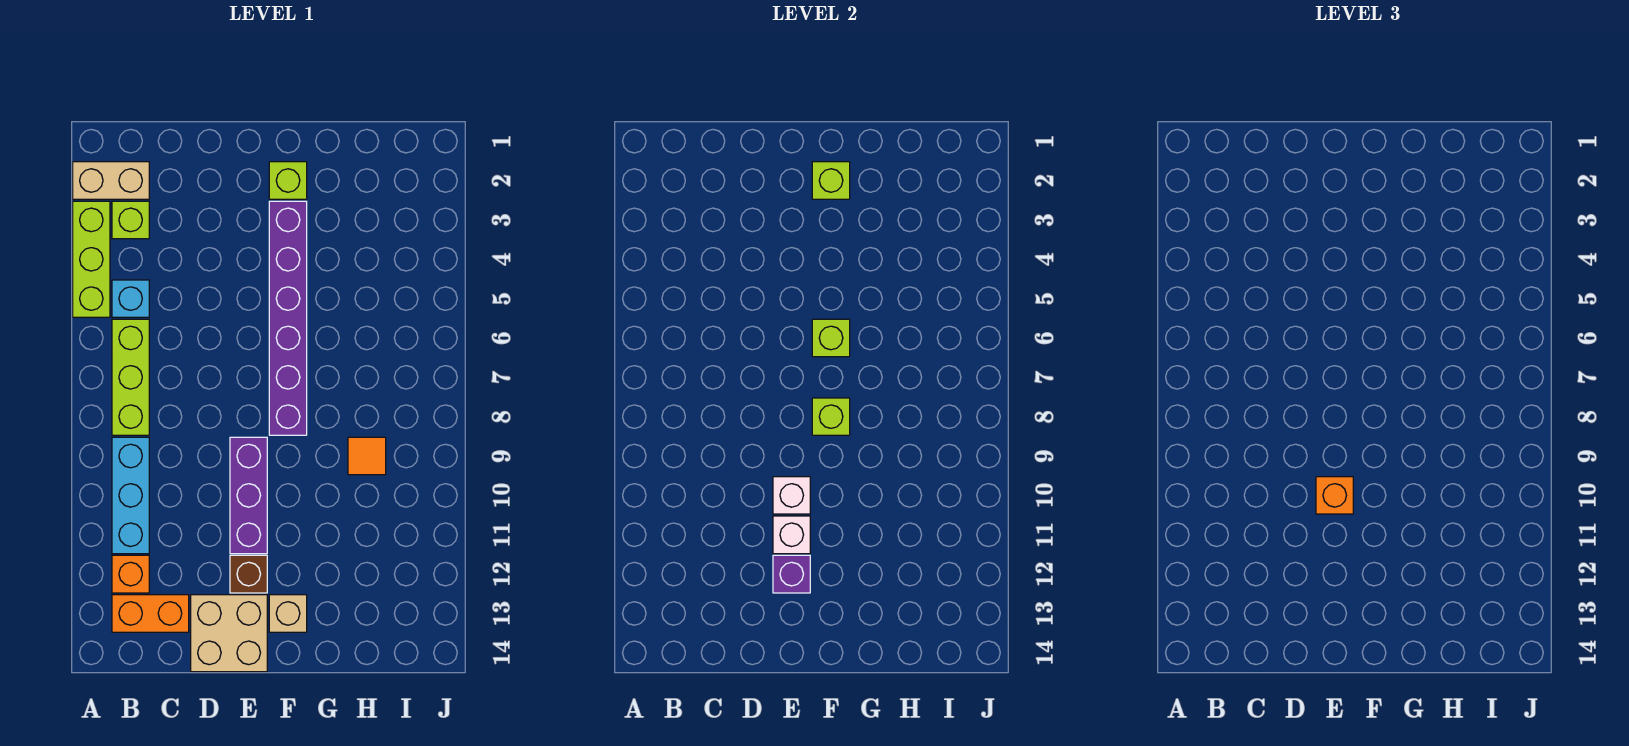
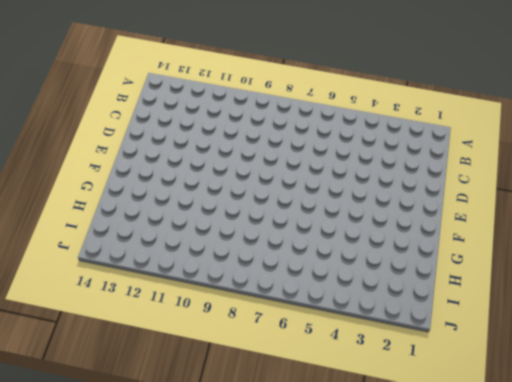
none -> tan brick A2:B2 level 1
none -> lime brick A3:A5 level 1
none -> lime brick B3 level 1

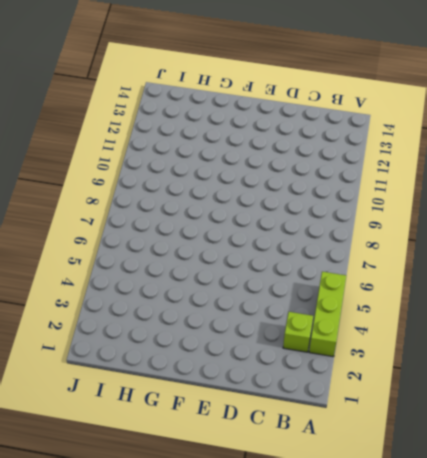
none -> tan brick A2:B2 level 1
none -> cyan brick B5 level 1
none -> lime brick B6:B8 level 1

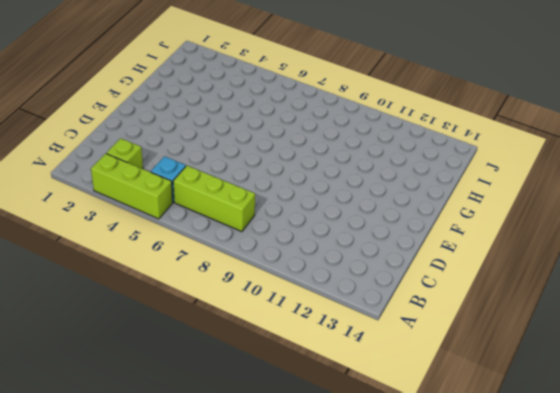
none -> tan brick A2:B2 level 1
none -> cyan brick B9:B11 level 1
none -> orange brick B12 level 1

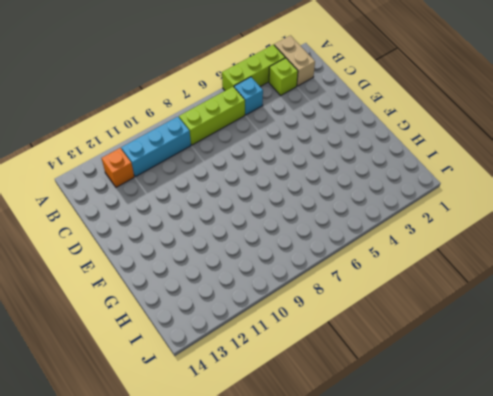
none -> orange brick B13:C13 level 1
none -> tan brick D13:E14 level 1
none -> purple brick E9:E11 level 1

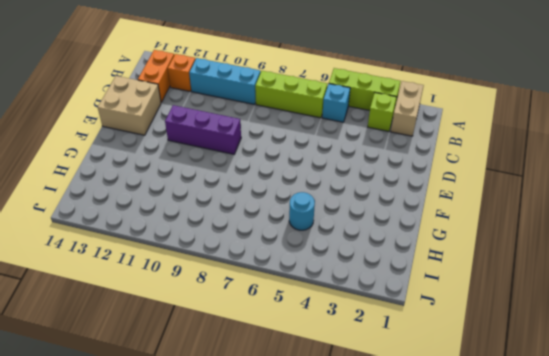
cyan round brick H5 level 1 -> none
none -> brown brick E12 level 1
none -> lime brick F2 level 1
none -> purple brick F3:F8 level 1

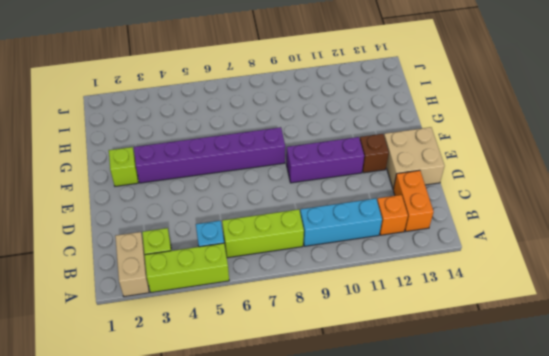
none -> tan brick F13 level 1
none -> orange tile H9 level 1
none -> white brick E10 level 2

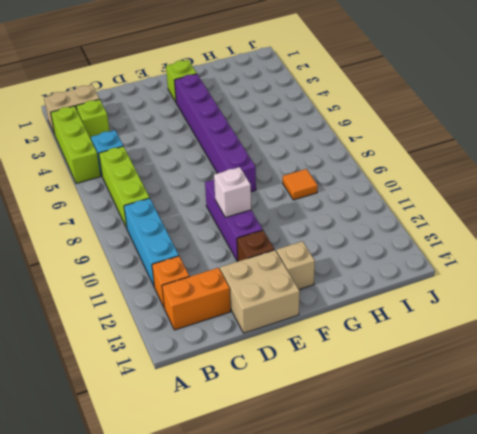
none -> white brick E11 level 2
none -> purple brick E12 level 2
none -> lime brick F2 level 2

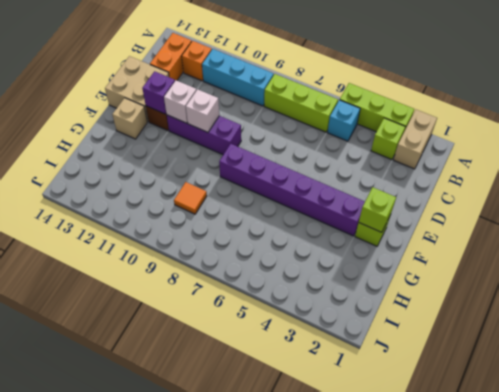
none -> lime brick F6 level 2
none -> lime brick F8 level 2
none -> orange brick E10 level 3

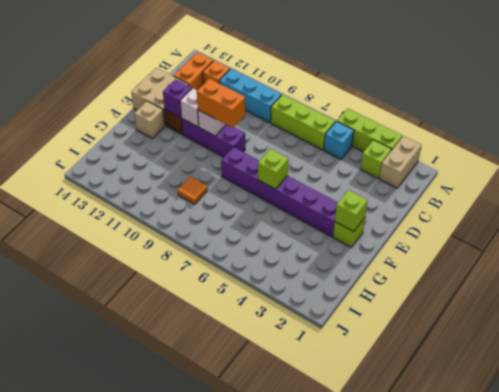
orange brick E9:E10 level 3 -> orange brick E10 level 3
none -> lime brick F8 level 2

